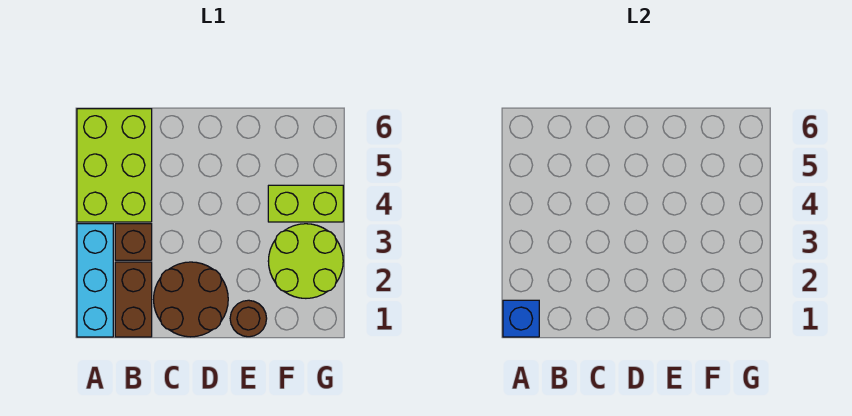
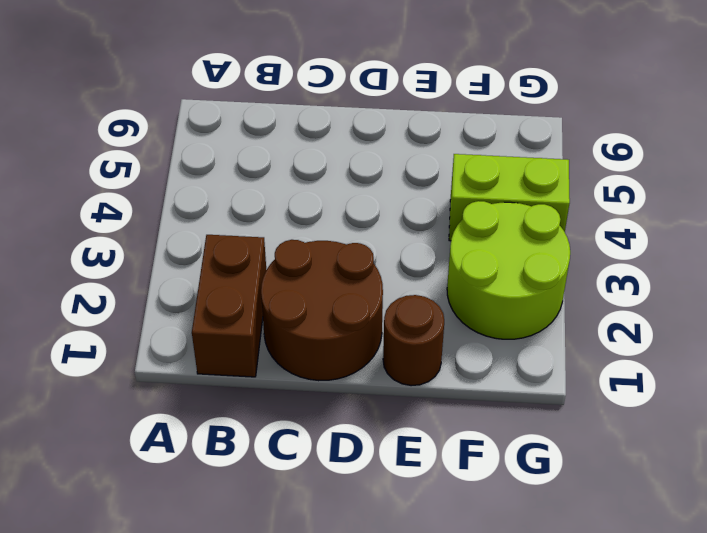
none -> cyan brick A1:A3 level 1
none -> lime brick A4:B6 level 1

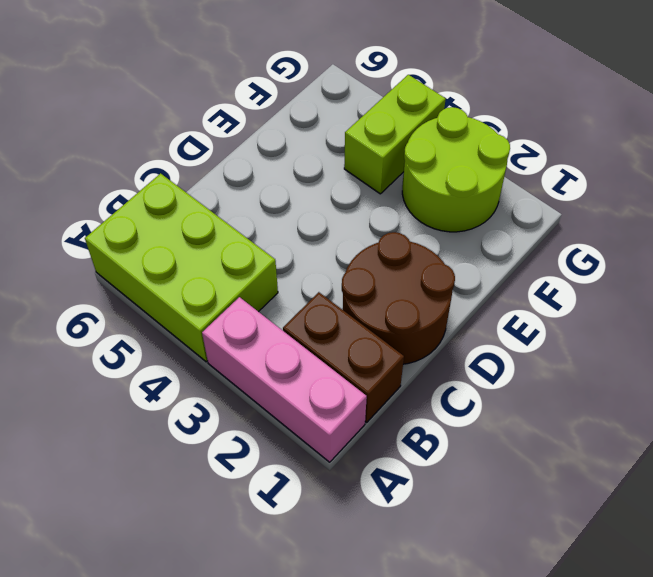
pink brick A1:A3 level 1 -> cyan brick A1:A3 level 1
none -> brown brick B3 level 1
none -> brown round brick E1 level 1

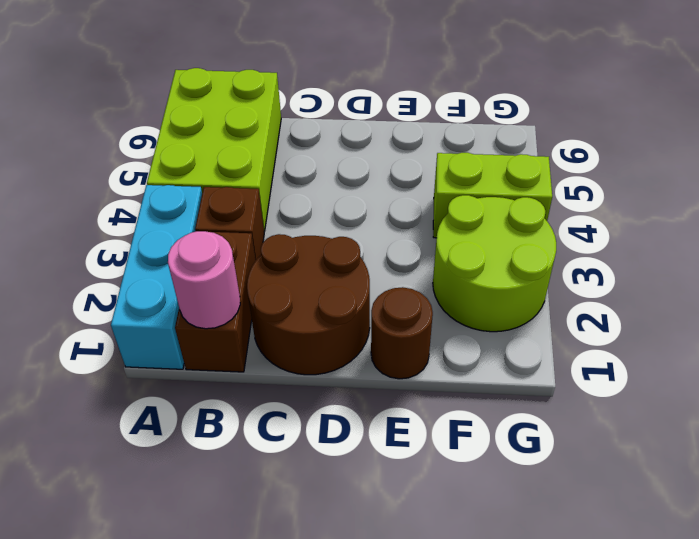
pink round brick B1 level 2 -> none
none -> blue brick A1 level 2

